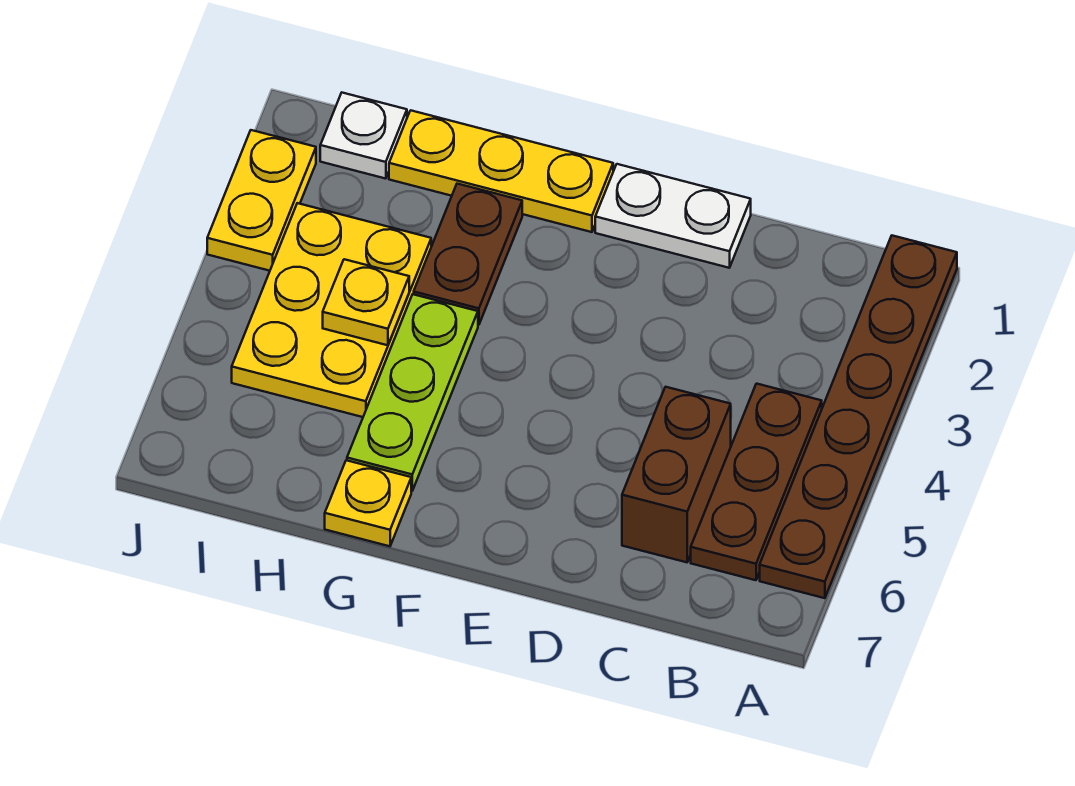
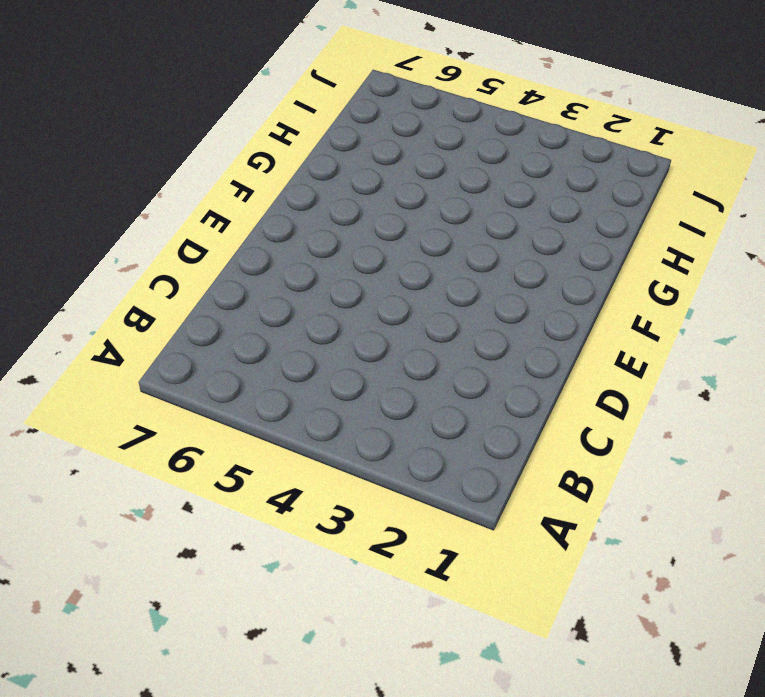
none -> brown plate A1:A6 level 1
none -> brown plate B4:B6 level 1
none -> brown brick C5:C6 level 1

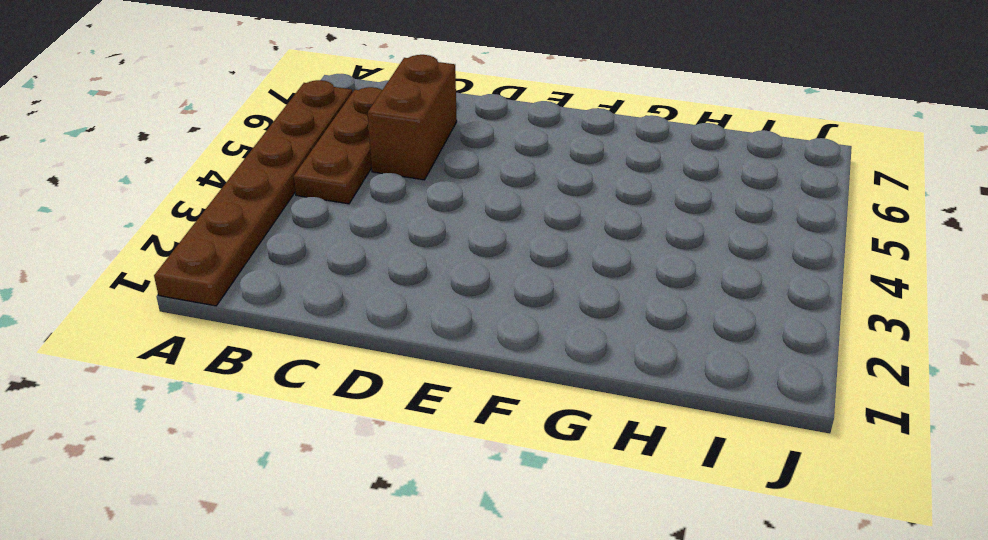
none -> white plate D1:E1 level 1
none -> yellow plate F1:H1 level 1
none -> brown plate G2:G3 level 1

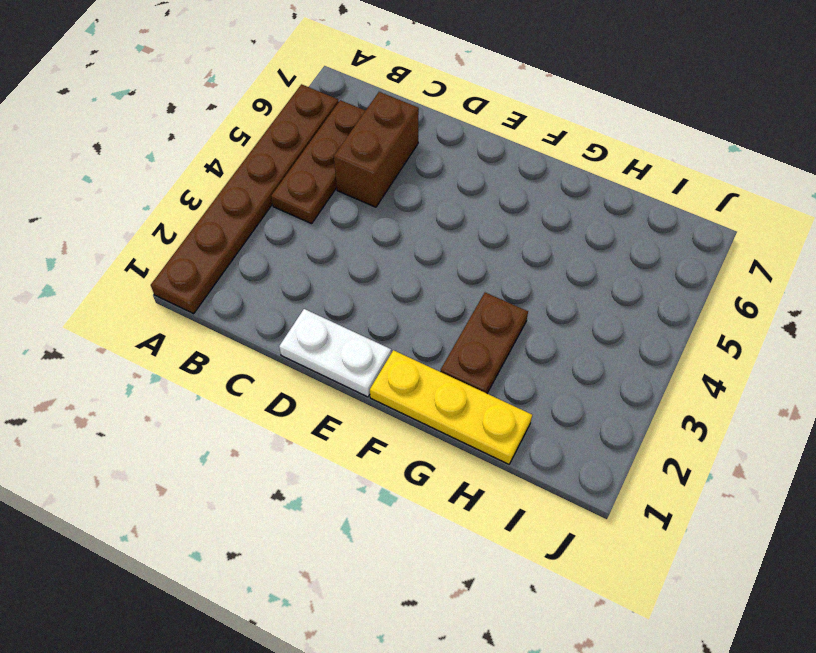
none -> lime plate G4:G6 level 1
none -> yellow plate G7 level 1
none -> yellow plate H3:I5 level 1

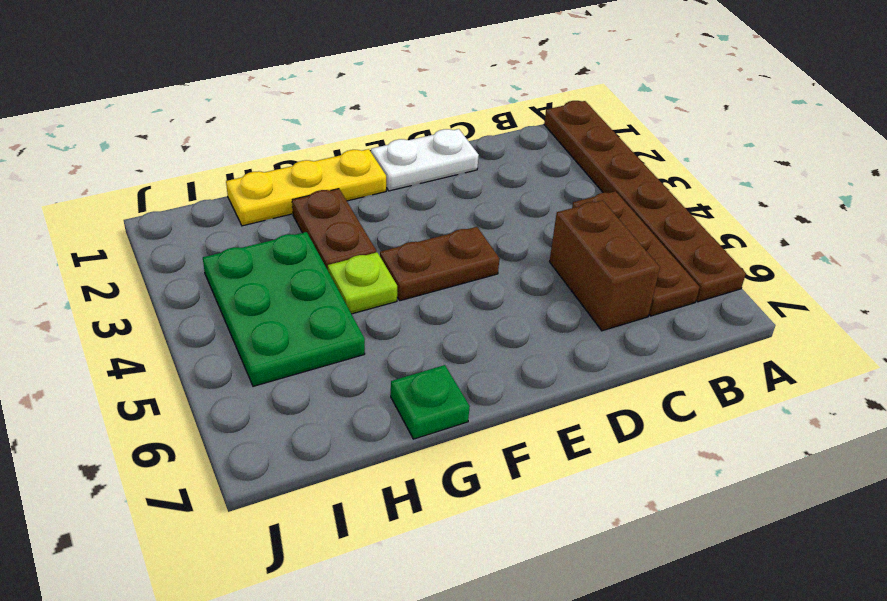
brown plate E4:F4 level 1 -> none
lime plate G4 level 1 -> lime plate G4:G6 level 1
green plate G7 level 1 -> yellow plate G7 level 1
green plate H3:I5 level 1 -> yellow plate H3:I5 level 1
none -> white plate I1 level 1
none -> yellow plate J2:J3 level 1
none -> yellow plate H4 level 2

